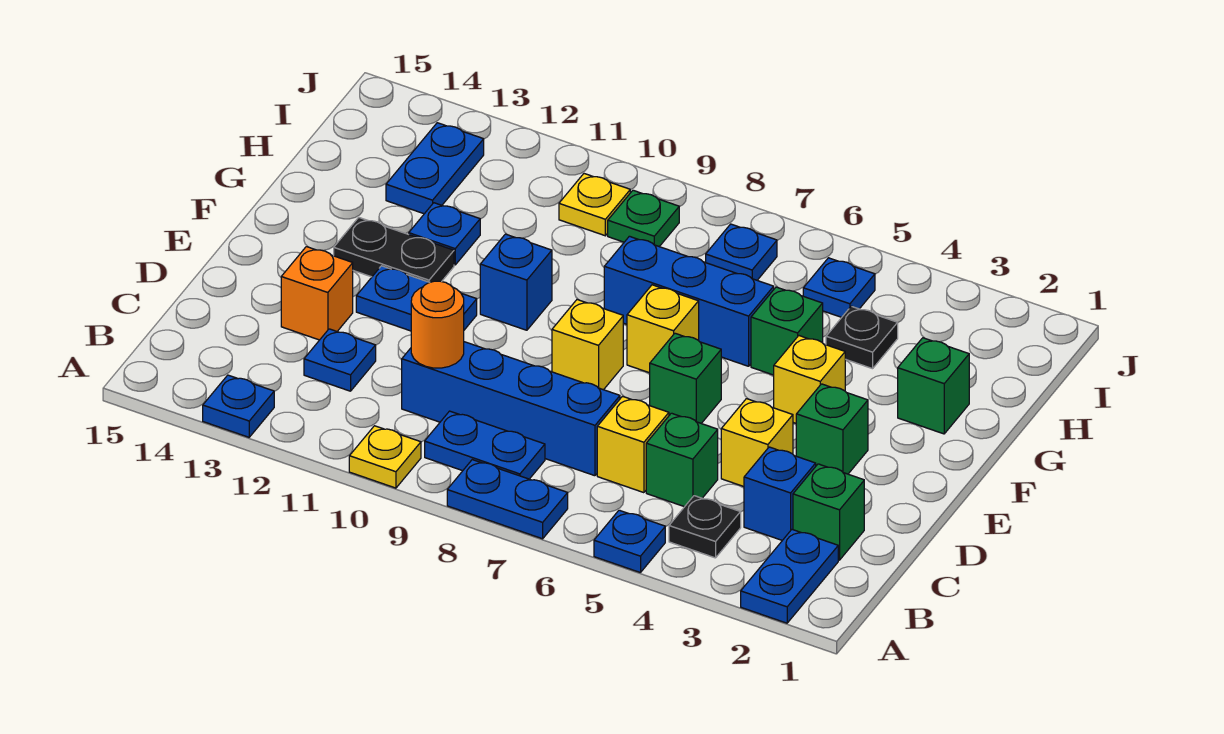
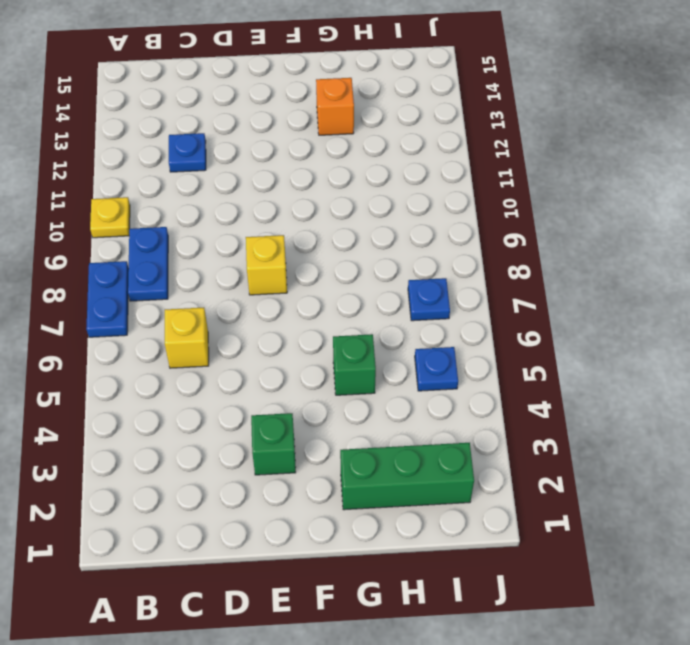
green brick G2:I2 level 1 -> green brick G2 level 1
orange brick G13 level 1 -> orange brick D13 level 1
none -> blue plate A2:B2 level 1
none -> blue plate A5 level 1
none -> blue plate A13 level 1
none -> black plate B4 level 1

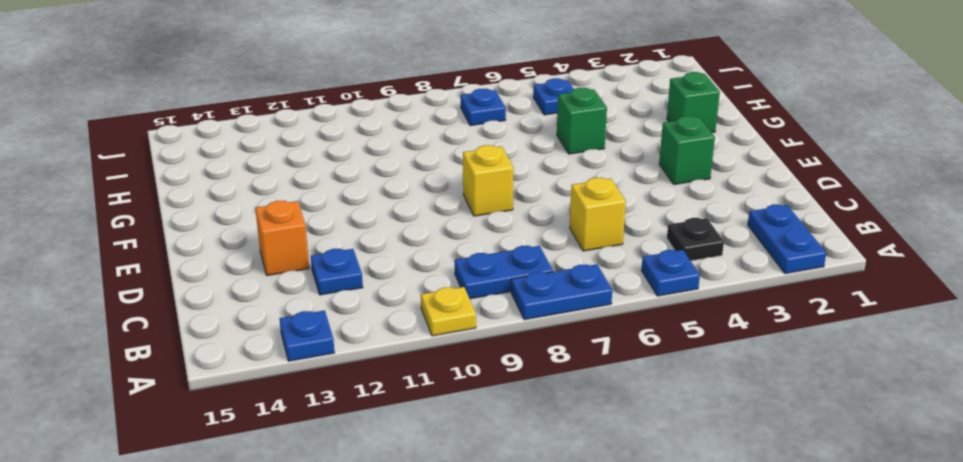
none -> green brick C2 level 1
none -> blue brick C3 level 1
none -> green brick C5 level 1
none -> blue brick C7:C10 level 1

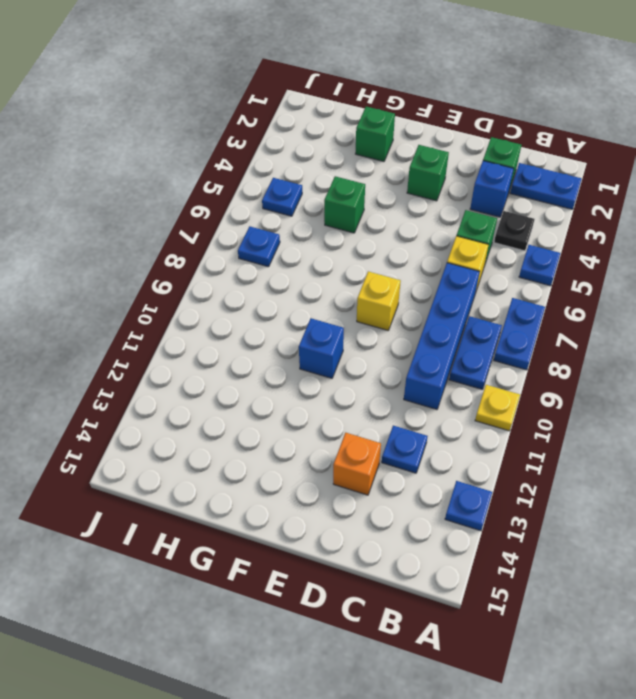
none -> yellow brick D4 level 1
none -> green brick E6 level 1
none -> blue plate E11:E12 level 1
none -> yellow brick F4 level 1

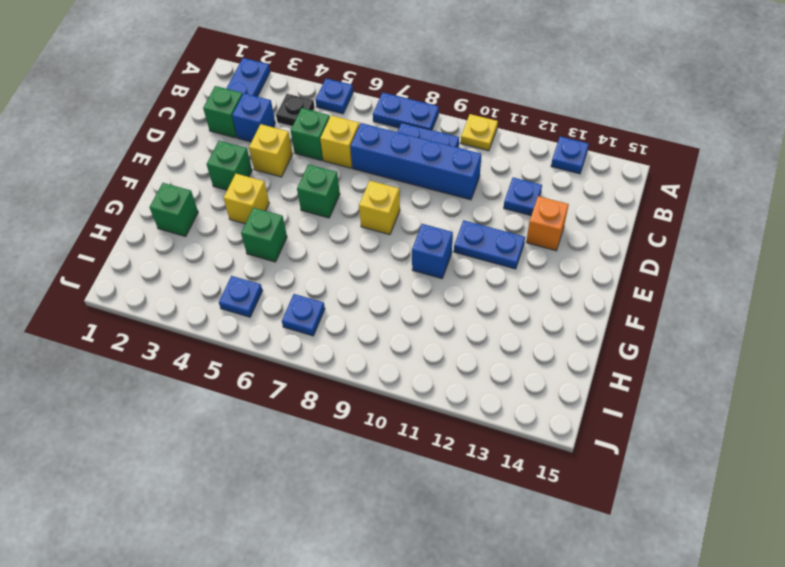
none -> yellow brick F7 level 1
none -> black plate F12:F13 level 1
none -> blue brick G6:G8 level 1
none -> blue plate G12 level 1

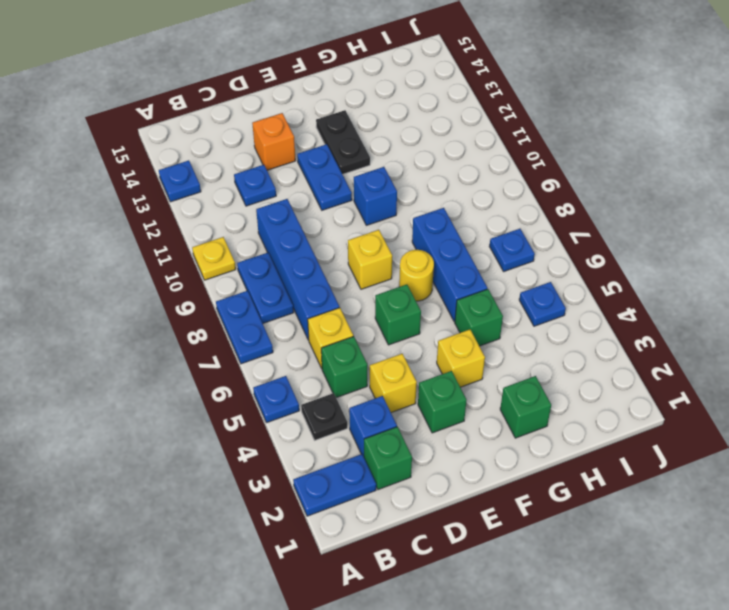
yellow round brick F7 level 1 -> yellow brick F7 level 1
none -> blue plate G12 level 1
none -> black plate H4 level 1
none -> blue plate H13:I13 level 1
none -> green plate I9 level 1

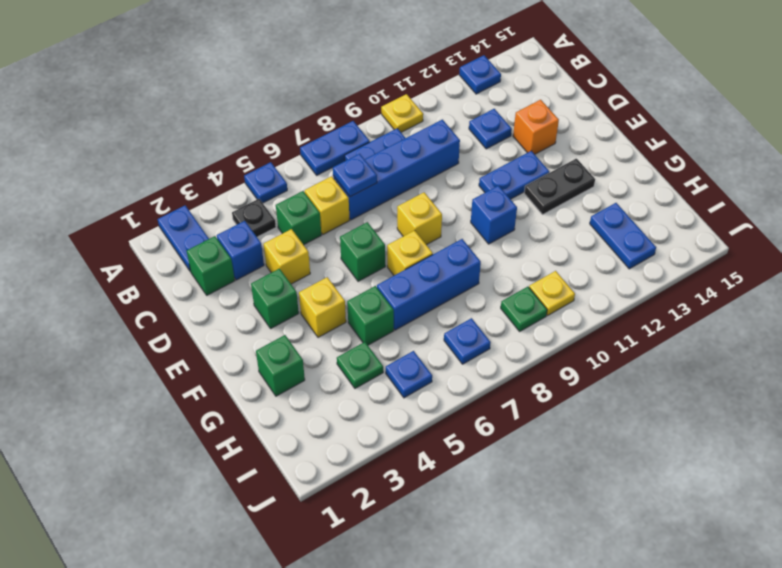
blue plate C7 level 2 -> blue plate G12 level 1
green plate H4 level 1 -> black plate H4 level 1
none -> orange round brick C10 level 2

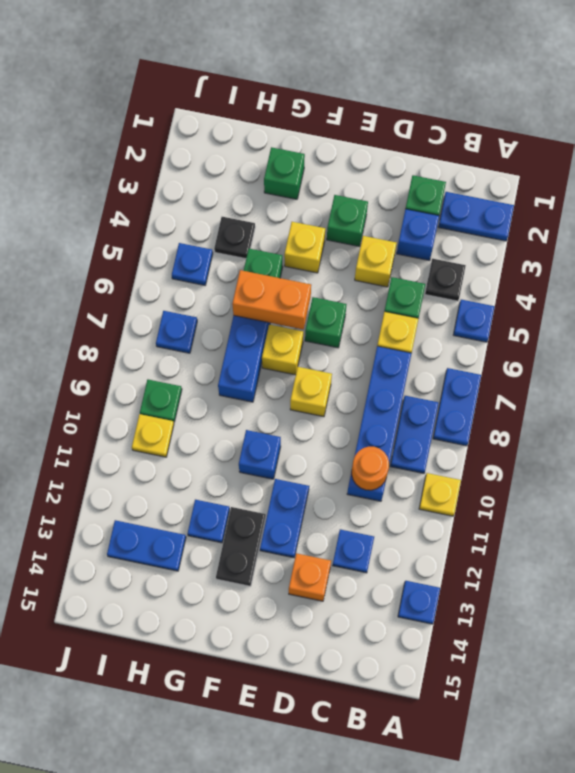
orange brick F6:G6 level 2 -> none

